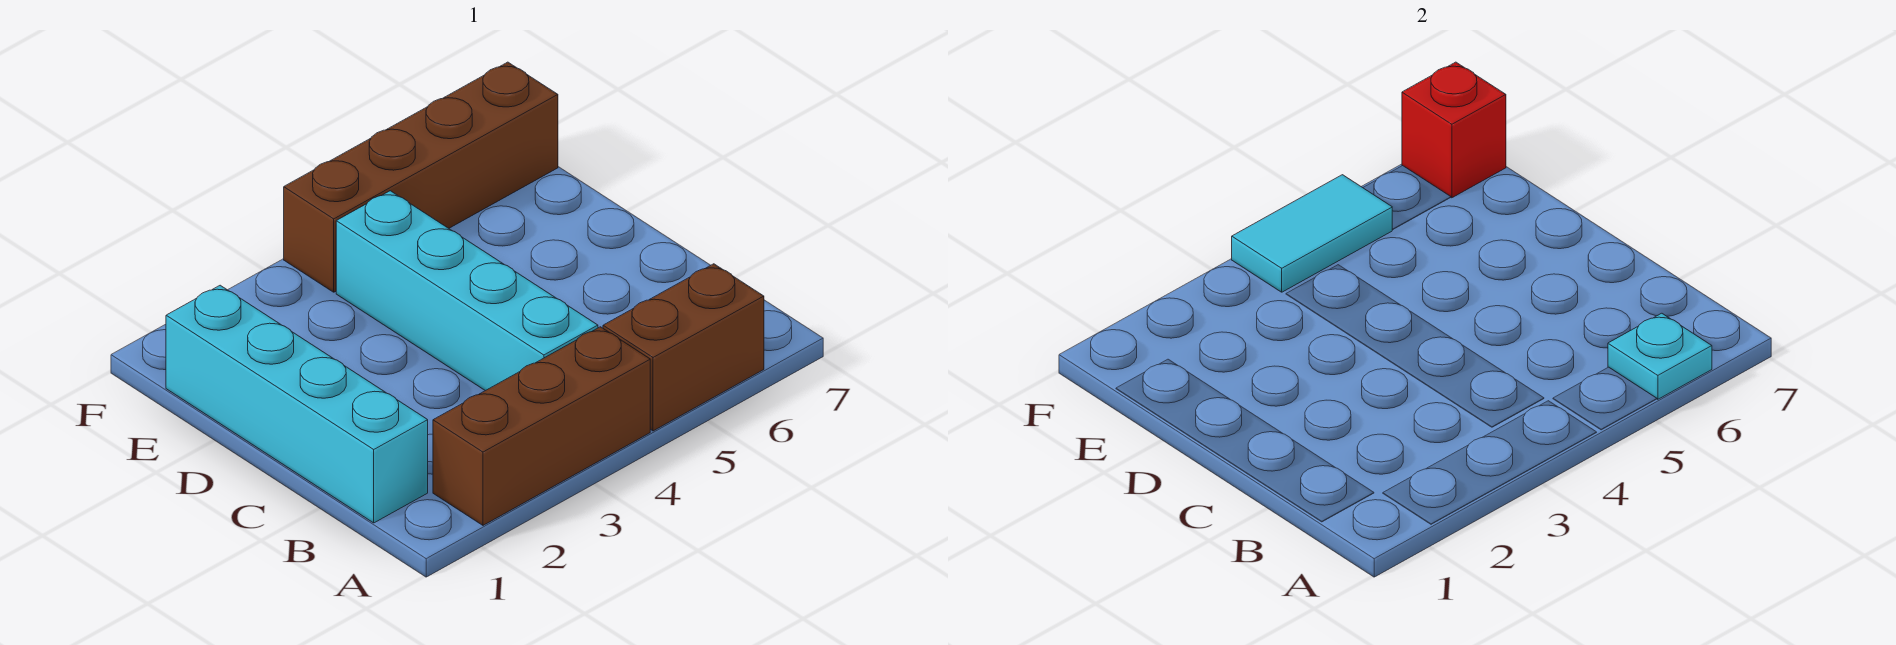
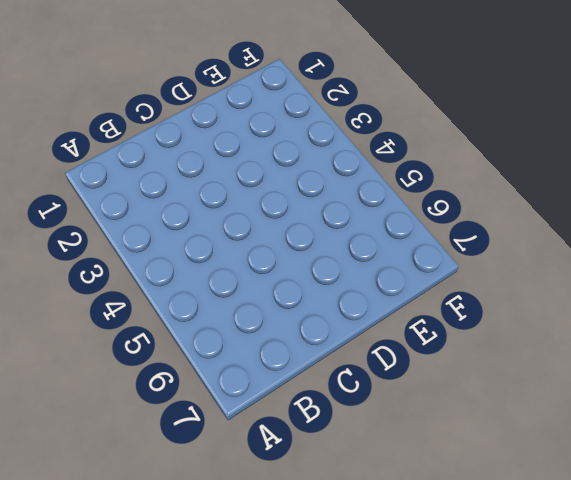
none -> brown brick A2:A4 level 1
none -> brown brick A5:A6 level 1

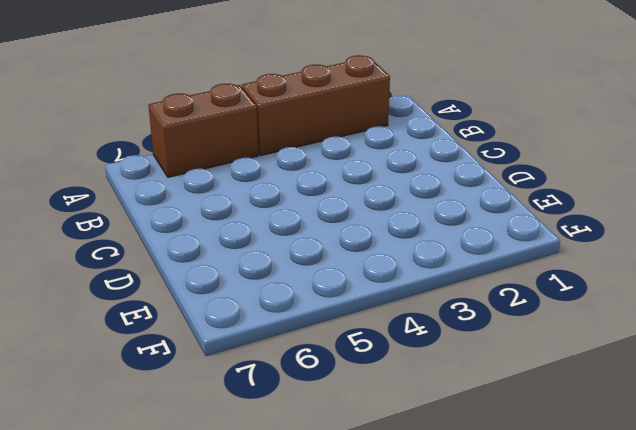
none -> cyan brick B1:E1 level 1
none -> cyan brick B4:E4 level 1

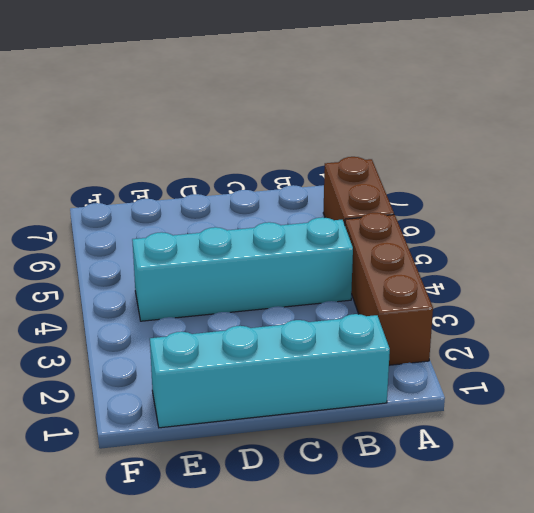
none -> brown brick F4:F7 level 1
none -> cyan plate A6 level 2

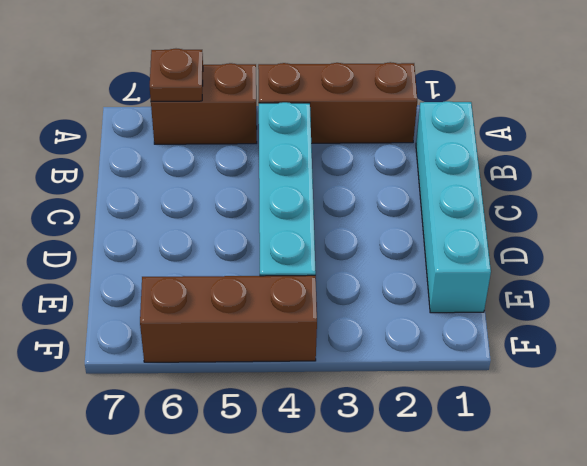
brown plate A6 level 2 -> cyan plate A6 level 2
brown brick F4:F6 level 1 -> brown brick F4:F7 level 1
none -> cyan tile F4:F5 level 2
none -> red brick F7 level 2

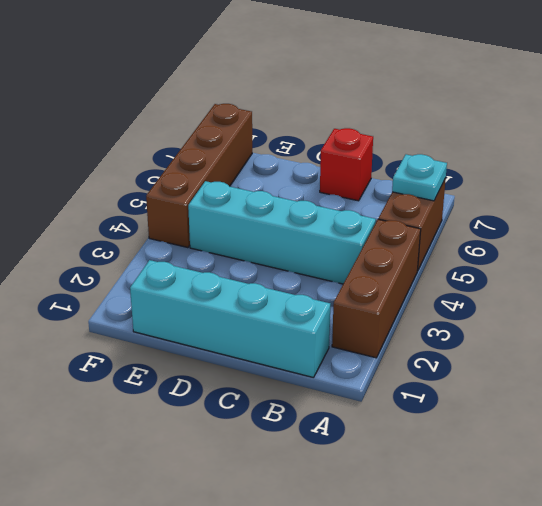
red brick C7 level 1 -> red brick F7 level 2
none -> cyan tile F4:F5 level 2

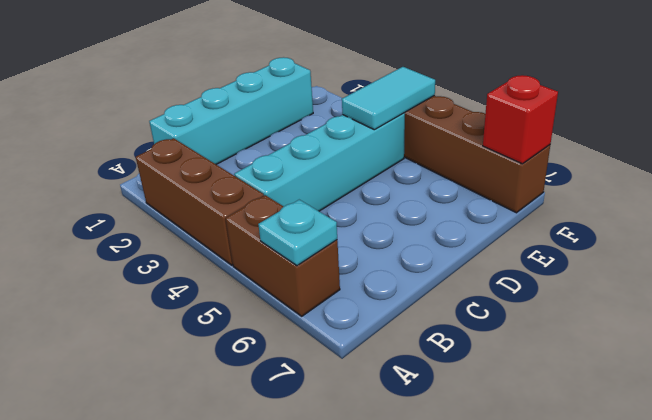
cyan tile E4:F4 level 2 -> cyan tile F4:F5 level 2

